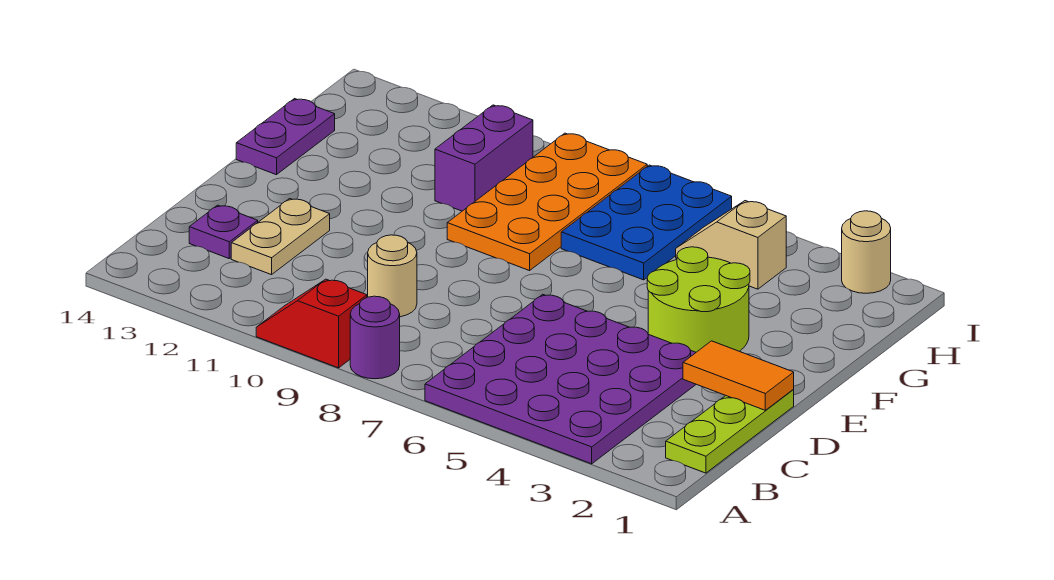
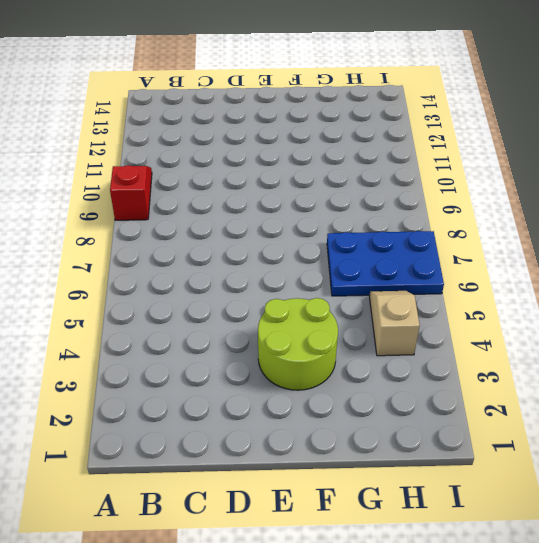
none -> purple plate A3:D6 level 1
none -> purple round brick A8 level 1
none -> lime plate B1:D1 level 1

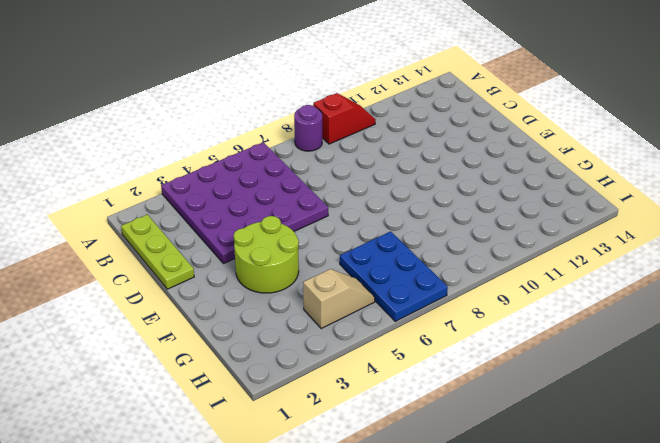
none -> tan round brick C9 level 1
none -> tan plate C12:D12 level 1
none -> purple plate C13 level 1

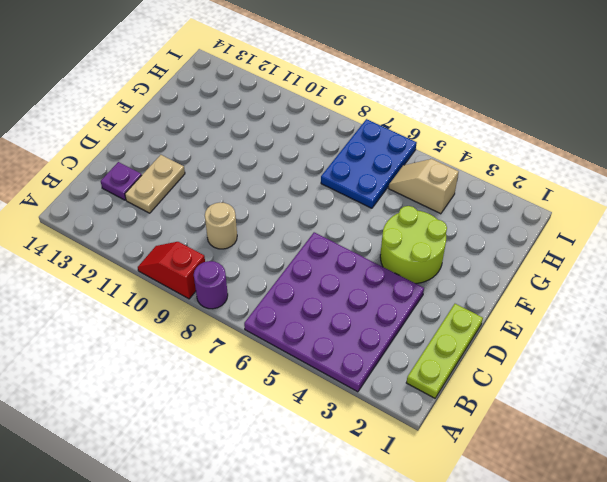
none -> orange plate F8:I9 level 1
none -> purple plate F14:G14 level 1
none -> purple brick G10:H10 level 1

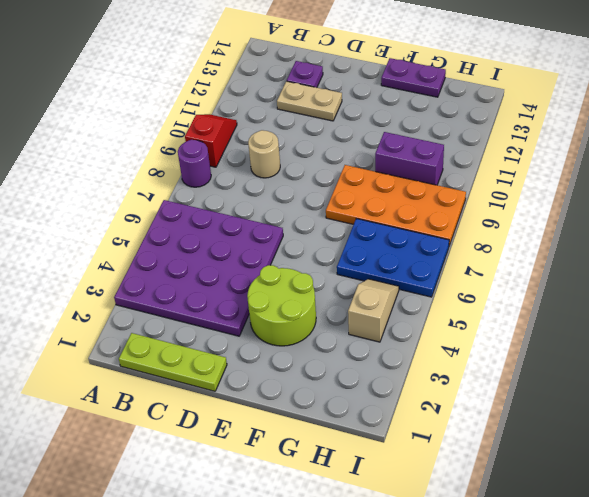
none -> tan round brick I2 level 1
none -> orange tile D1:D2 level 2

